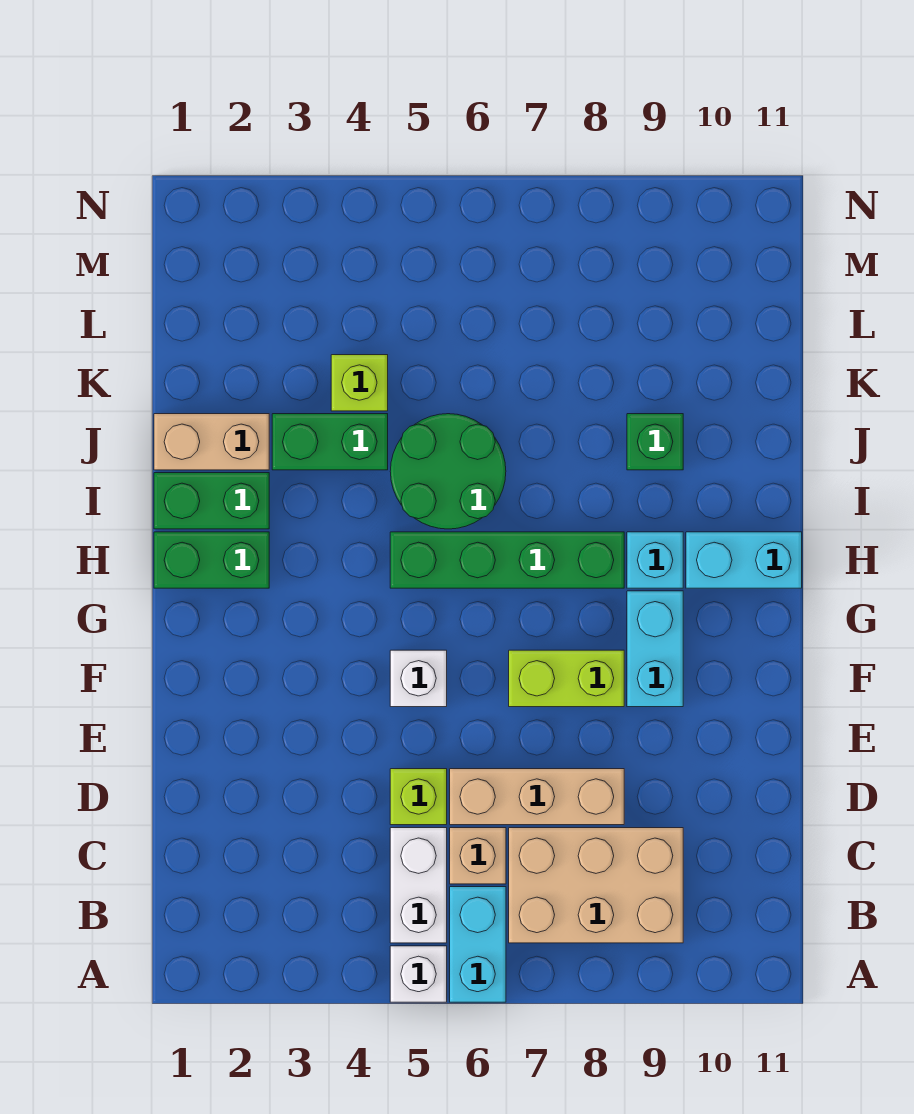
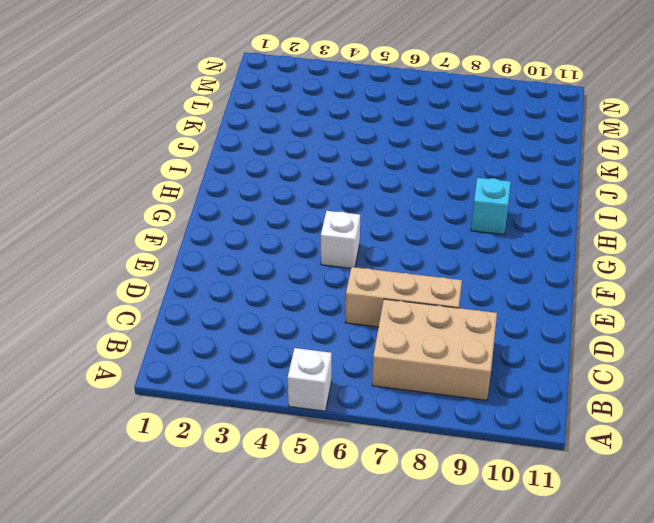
none -> cyan brick A6:B6 level 1
none -> white brick B5:C5 level 1
none -> tan brick C6 level 1

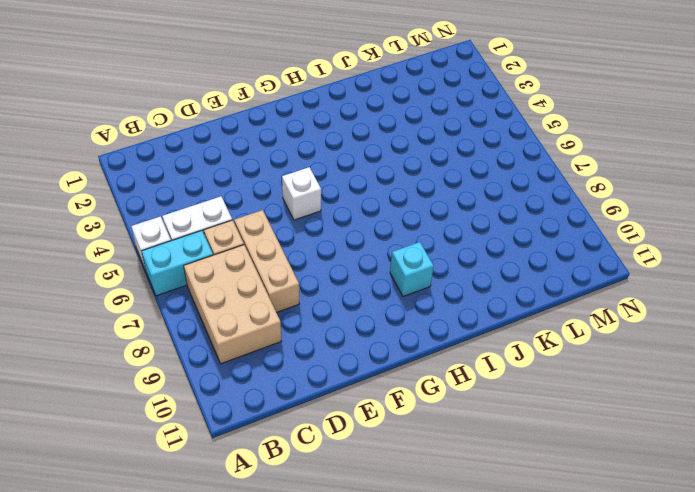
none -> lime brick D5 level 1
none -> lime brick F7:F8 level 1
none -> cyan brick F9:G9 level 1

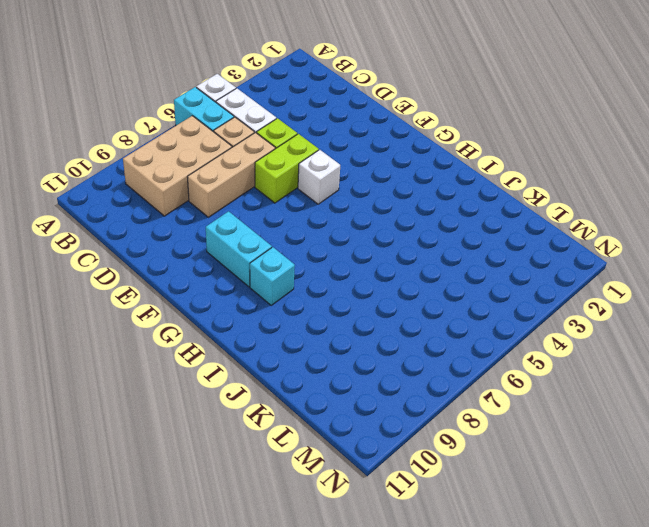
lime brick E5:E6 level 1 -> lime brick F7:F8 level 1
none -> green brick H1:H2 level 1
none -> green brick H5:H8 level 1
none -> cyan brick H10:H11 level 1

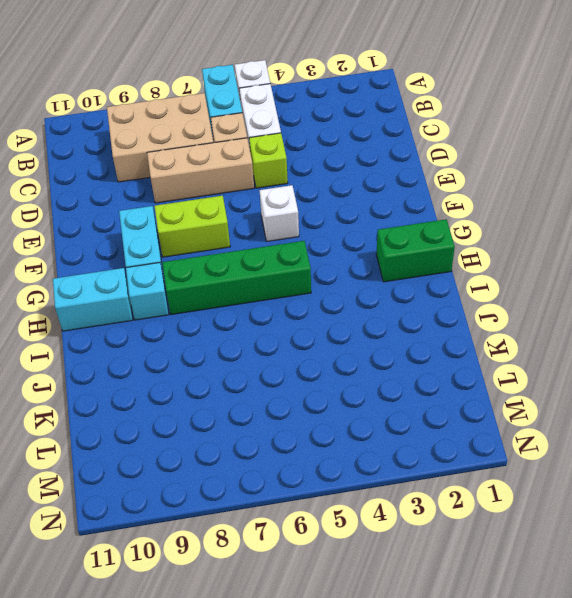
none -> green brick I1:I2 level 1
none -> green round brick I5:J6 level 1
none -> tan brick J1:J2 level 1

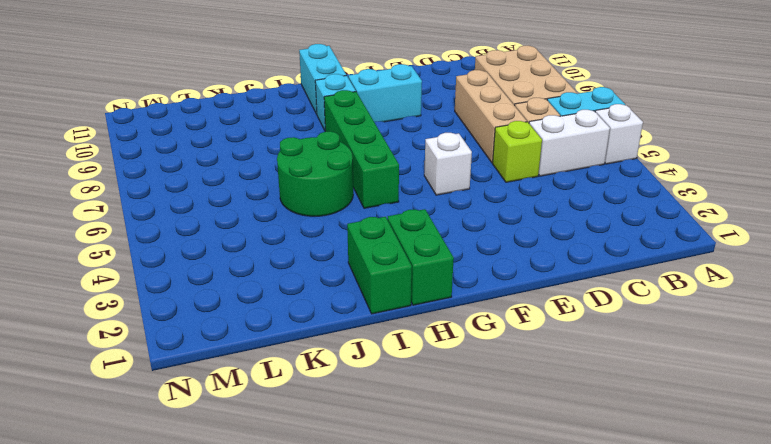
none -> lime brick F7:F8 level 1
none -> tan brick J1:J2 level 1
none -> green brick J3:J4 level 1

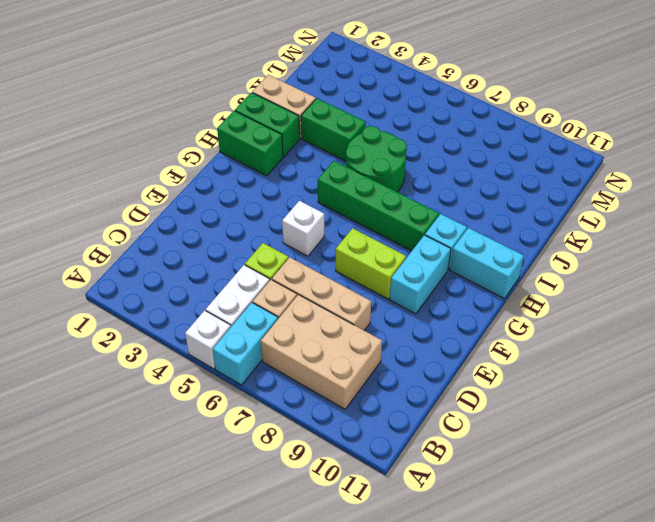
none -> green brick J9 level 1
none -> lime brick K4 level 1

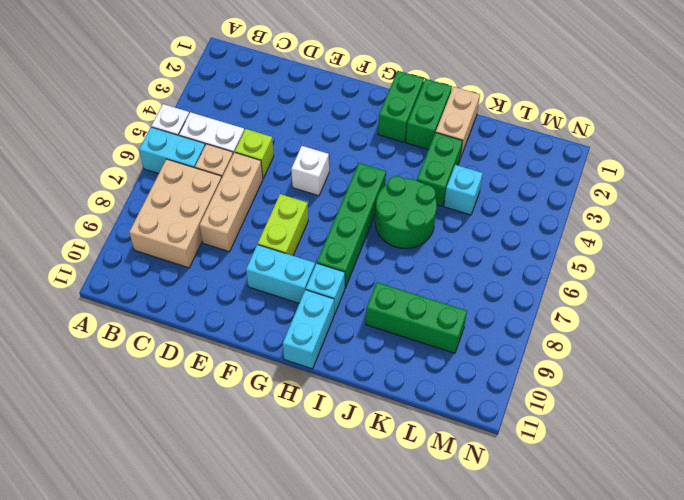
green brick J9:L9 level 1 -> green brick J9 level 1
cyan brick K4 level 1 -> lime brick K4 level 1

